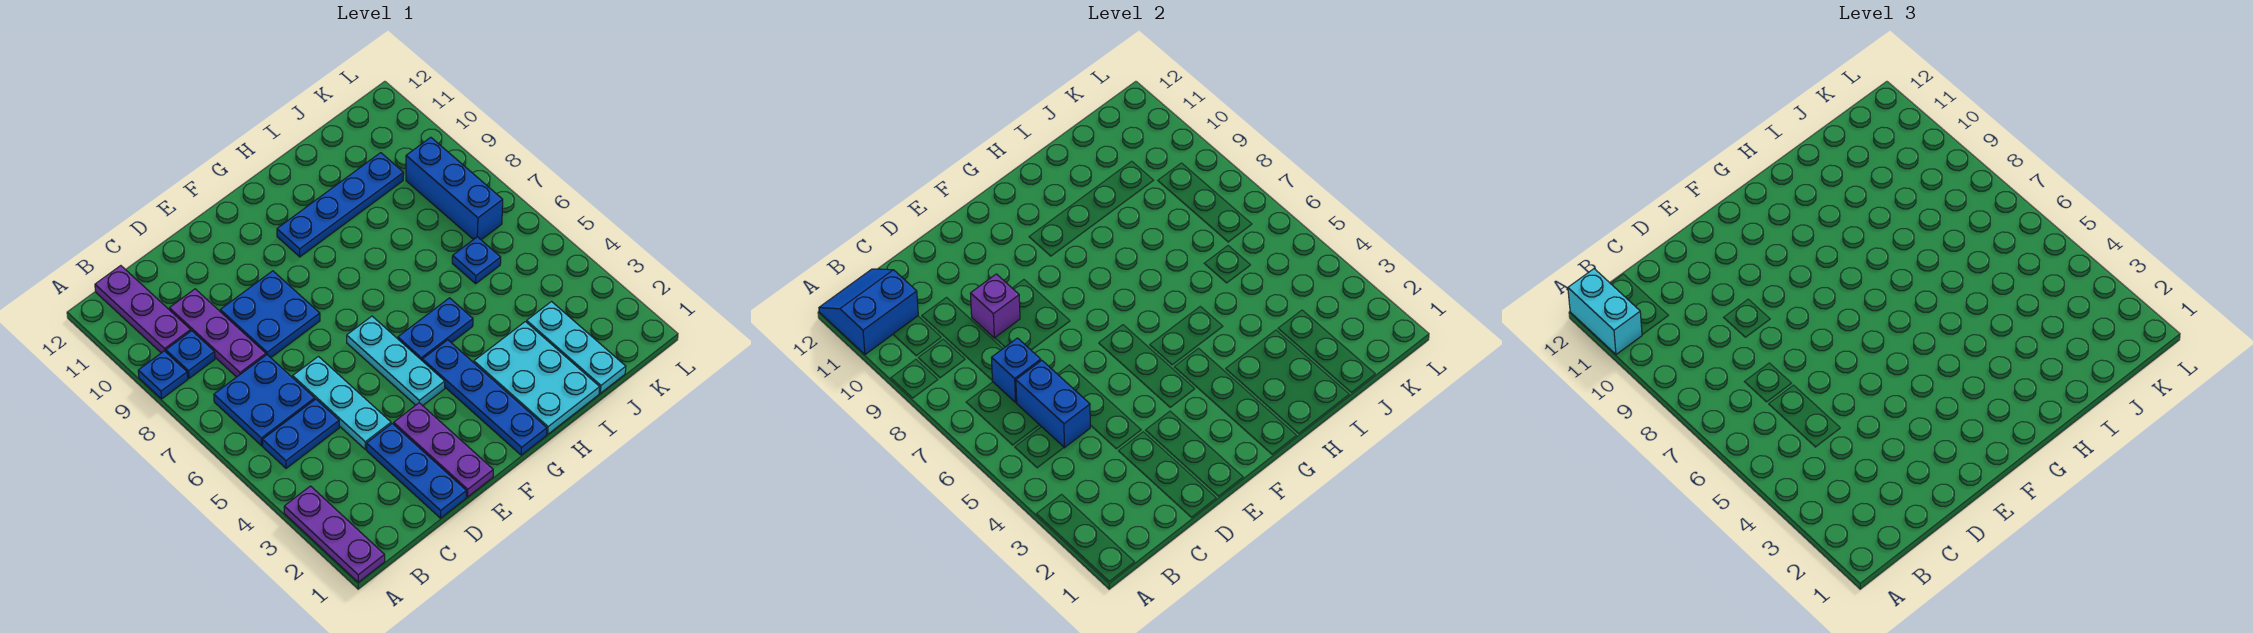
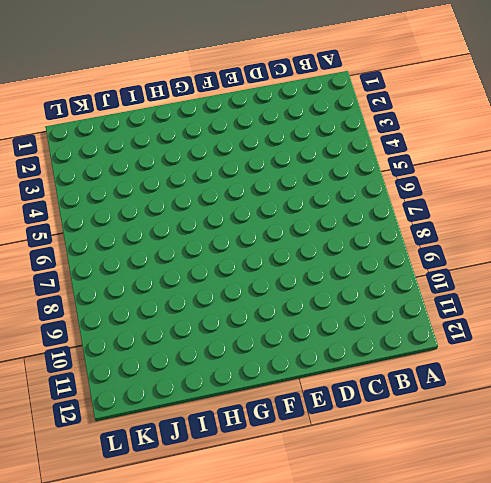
none -> purple plate A1:A3 level 1
none -> blue plate A9 level 1
none -> blue plate B5:C5 level 1

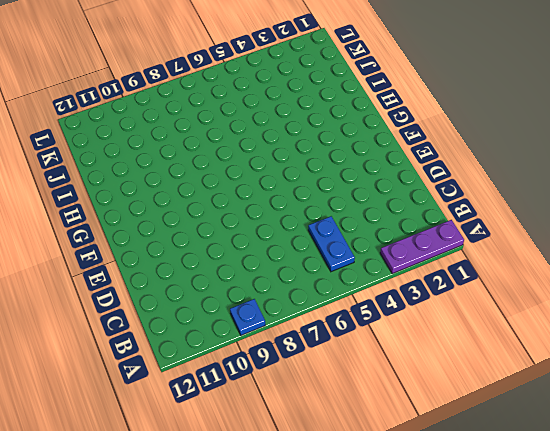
none -> blue plate B6:C7 level 1
none -> blue plate B9 level 1
none -> purple plate B10:B12 level 1

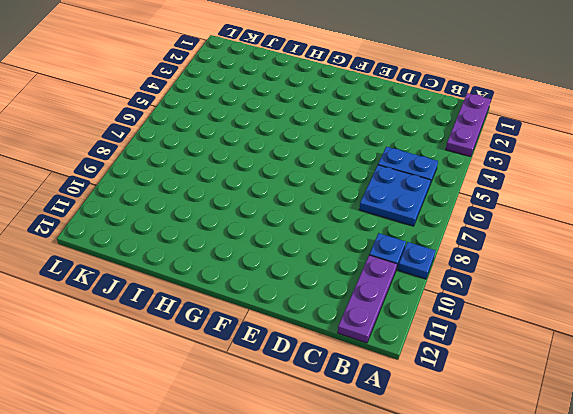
none -> purple plate C8:C10 level 1
none -> blue plate D1:D3 level 1
none -> cyan plate D4:D6 level 1

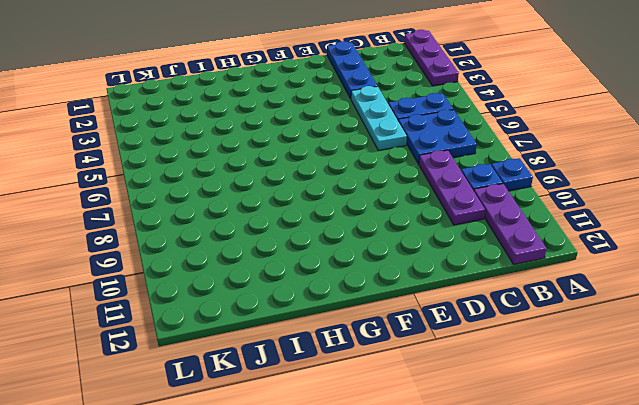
none -> blue plate D8:E9 level 1
none -> purple plate E1:E3 level 1
none -> cyan plate F4:F6 level 1

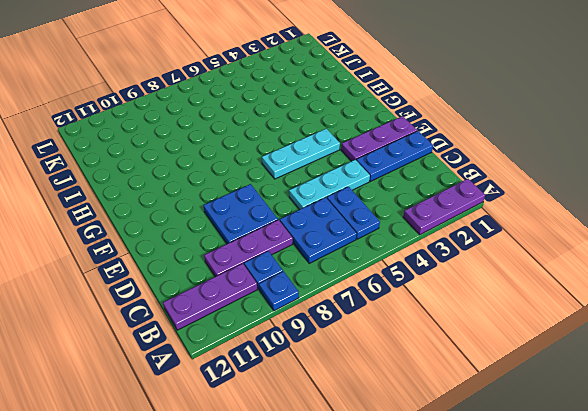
none -> blue plate G1:G4 level 1
none -> blue plate G5:H5 level 1
none -> blue plate G10:J10 level 1

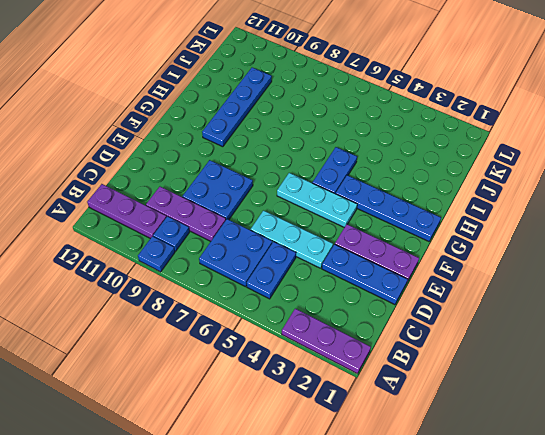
none -> cyan plate H1:I3 level 1
none -> cyan plate J1:J3 level 1
none -> blue plate J6 level 1

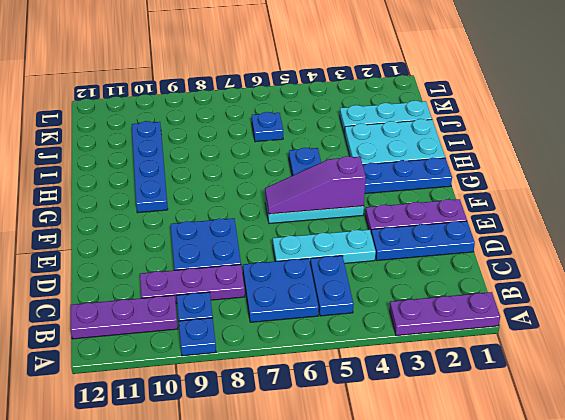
purple slope F4:F6 level 2 top 4 -> none
none -> blue brick K7:K9 level 1
none -> blue slope A11:B12 level 2 top 11
none -> blue brick C5:C6 level 2

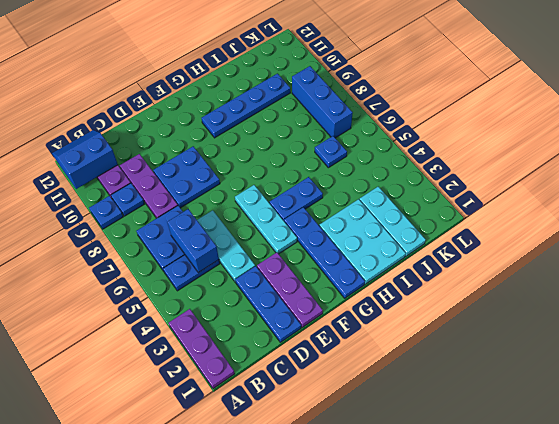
none -> blue brick C7 level 2
none -> purple brick D9 level 2
none -> cyan brick A11:A12 level 3

